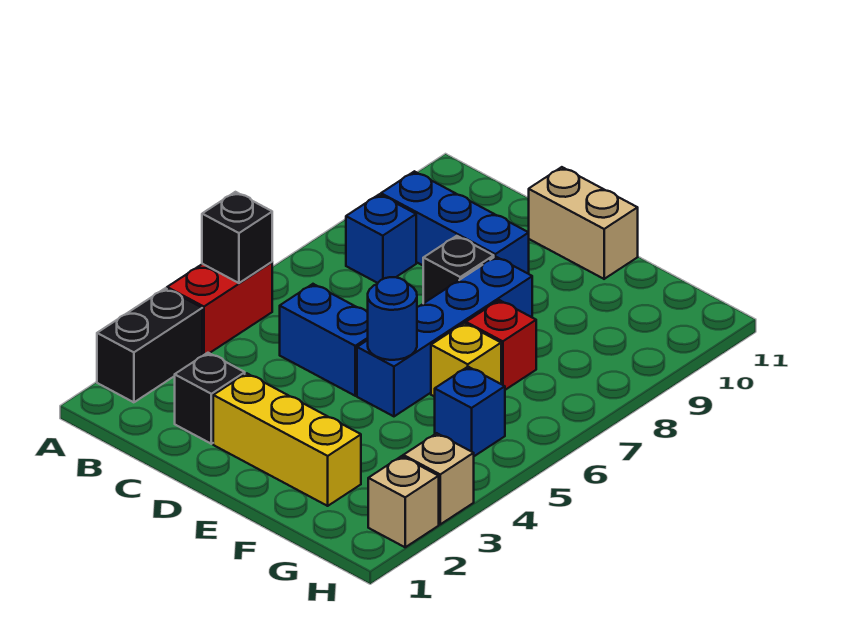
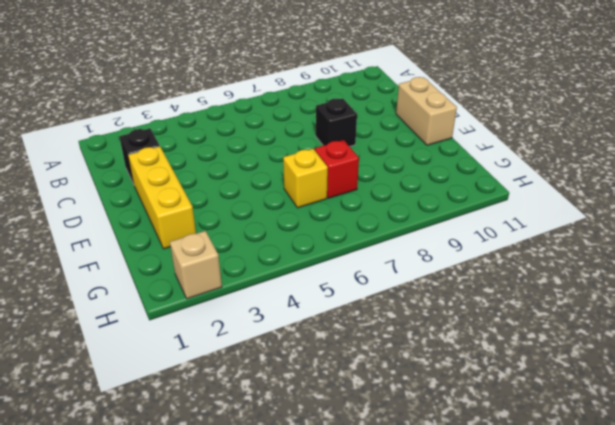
none -> black brick A2:A3 level 1
none -> red brick A4:A5 level 1
none -> blue brick B8 level 1

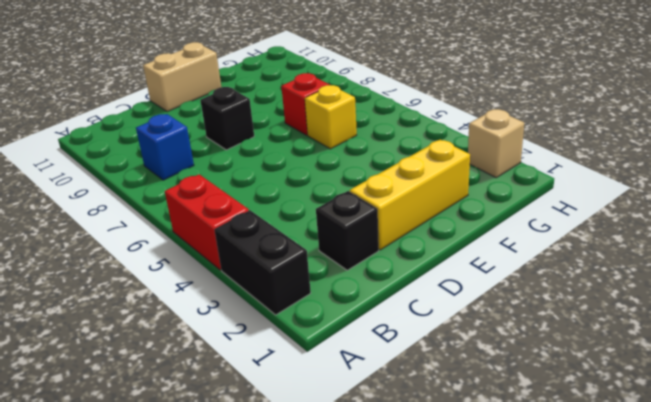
none -> blue brick B9:D9 level 1
none -> blue brick C5:D5 level 1
none -> blue brick E5:E8 level 1

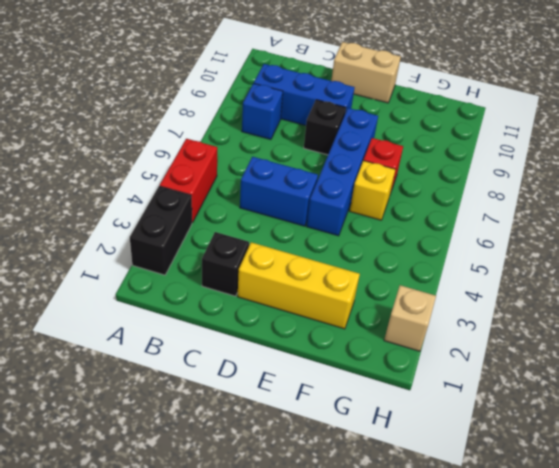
none -> blue brick G5 level 1
none -> tan brick H3 level 1
none -> black brick A5 level 2

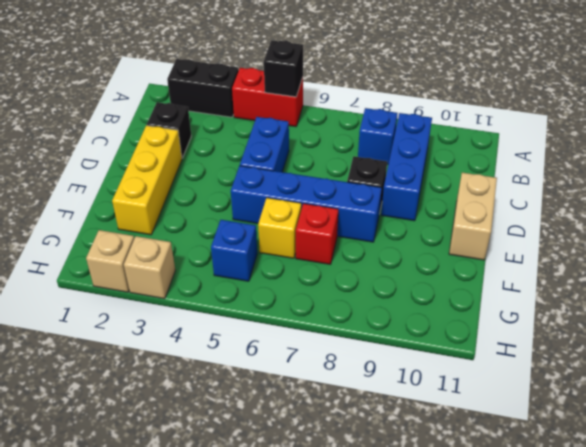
none -> blue round brick E5 level 2

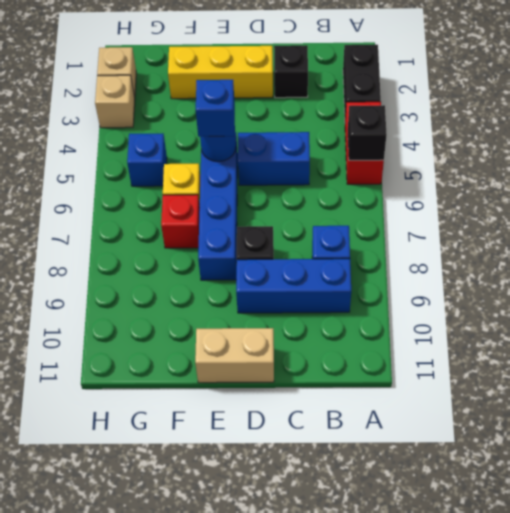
blue brick E5 level 3 -> none

